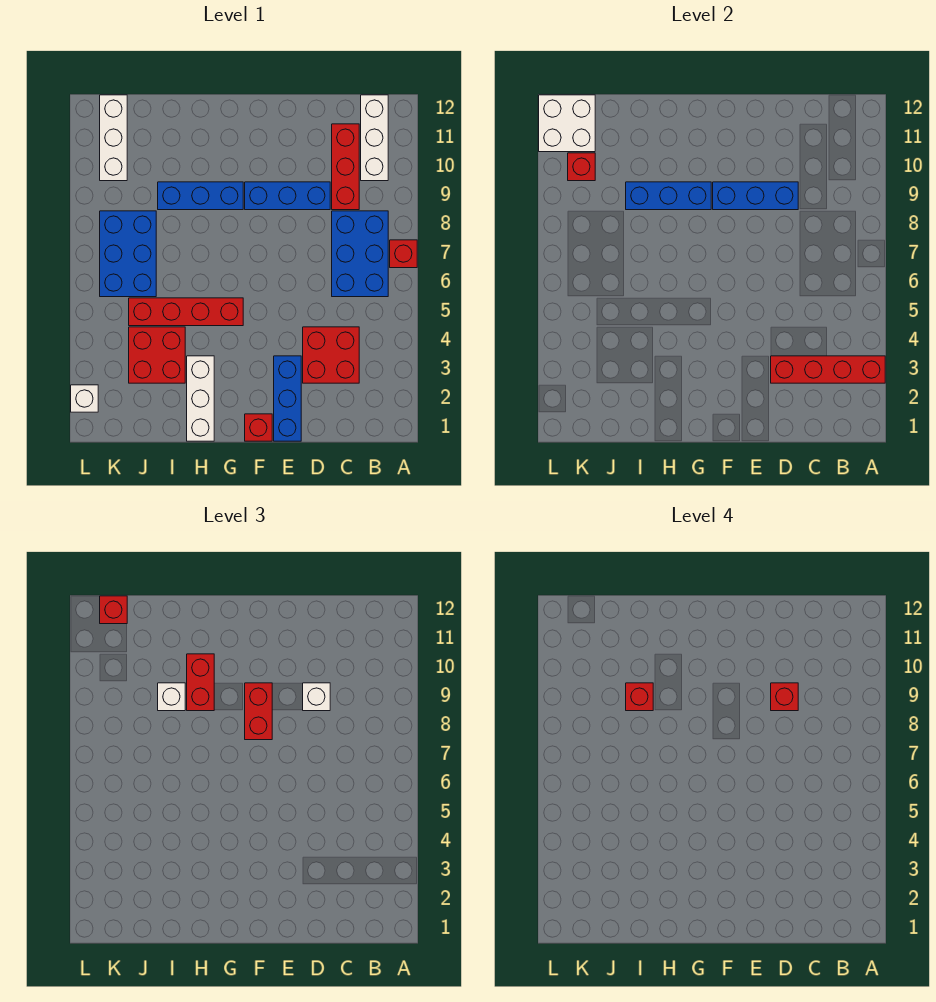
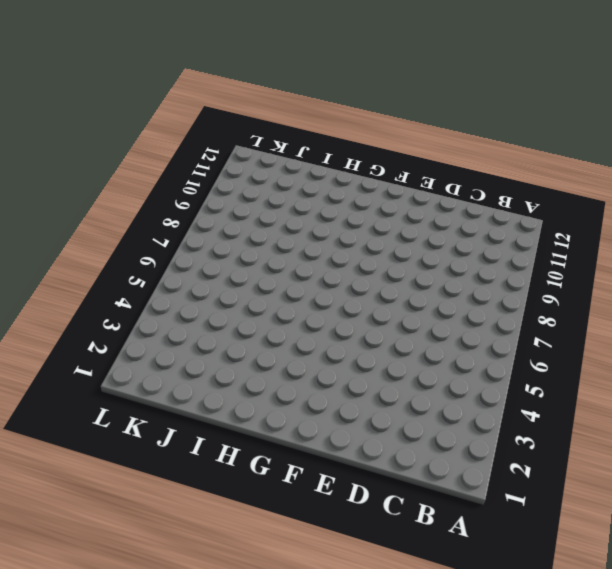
none -> red brick A7 level 1
none -> blue brick B6:C8 level 1
none -> white brick B10:B12 level 1

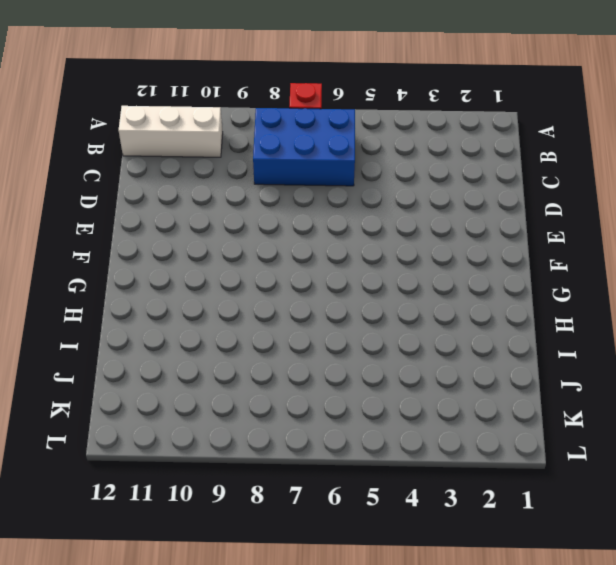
none -> red brick C3:D4 level 1
none -> red brick C9:C11 level 1
none -> blue brick D9:F9 level 1

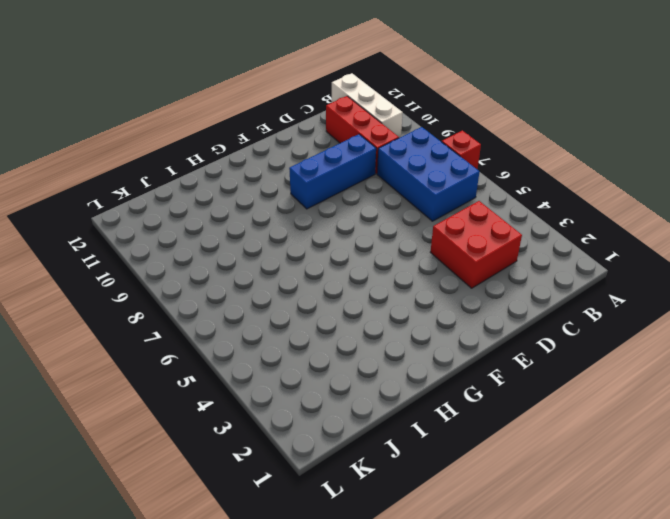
none -> blue brick E1:E3 level 1
none -> red brick F1 level 1
none -> red brick G5:J5 level 1

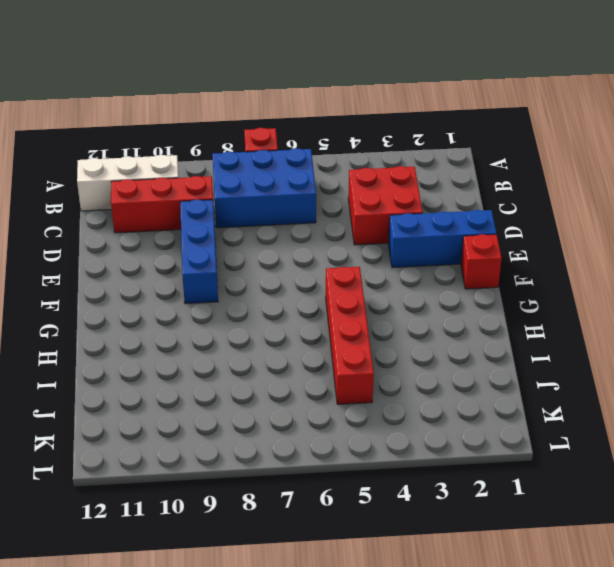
none -> blue brick G9:I9 level 1
none -> white brick H1:H3 level 1
none -> red brick I3:J4 level 1

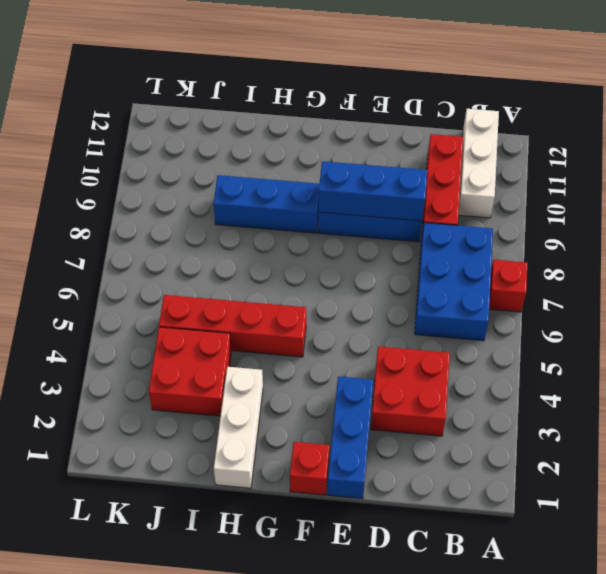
none -> blue brick J6:K8 level 1
none -> white brick K10:K12 level 1
none -> white brick L2 level 1

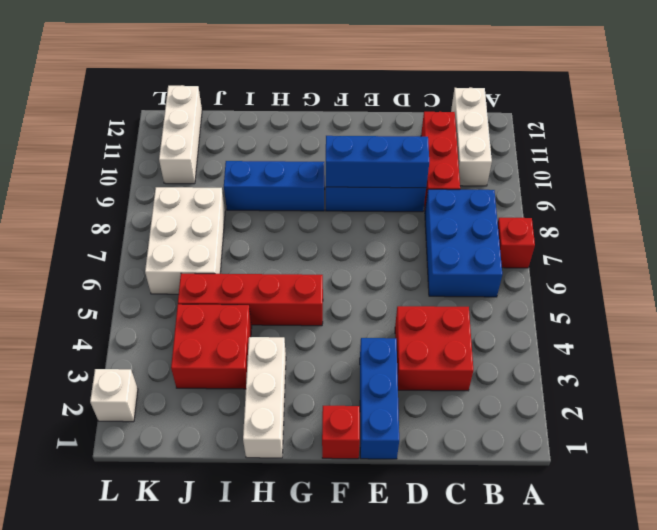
white brick J6:K8 level 1 -> blue brick J6:K8 level 1
none -> red brick A3:D3 level 2
none -> blue brick G9:I9 level 2
none -> red brick K10 level 2

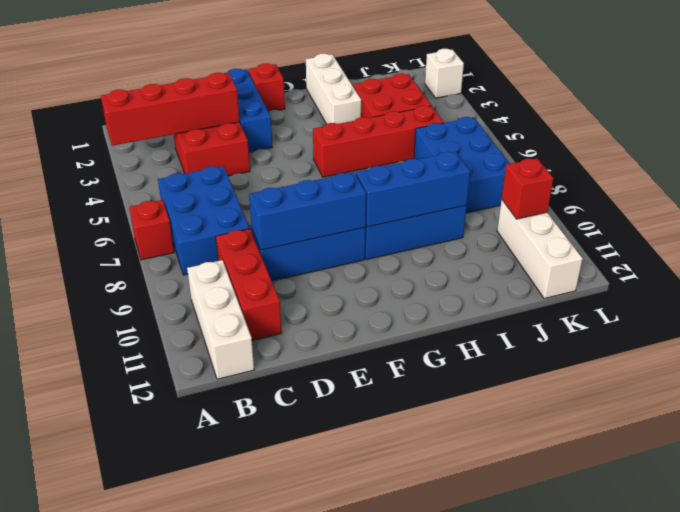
none -> white brick K11:L12 level 2
none -> white brick D9 level 3
none -> red brick F8:F9 level 3

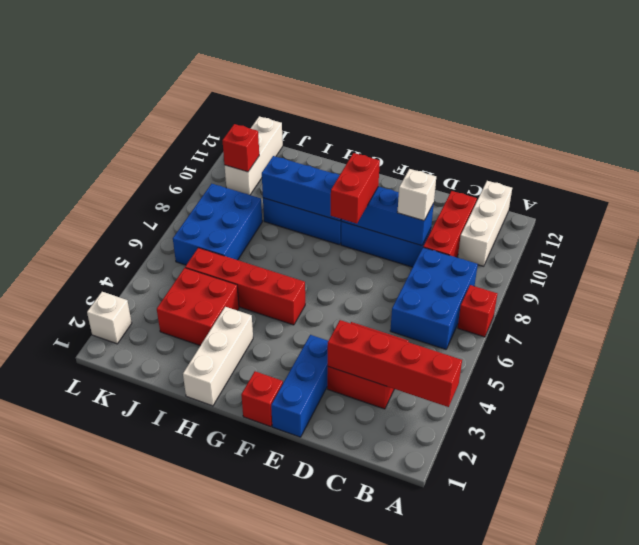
none -> white brick K11:L12 level 2
none -> red brick H9:H10 level 3
none -> white brick I9 level 3

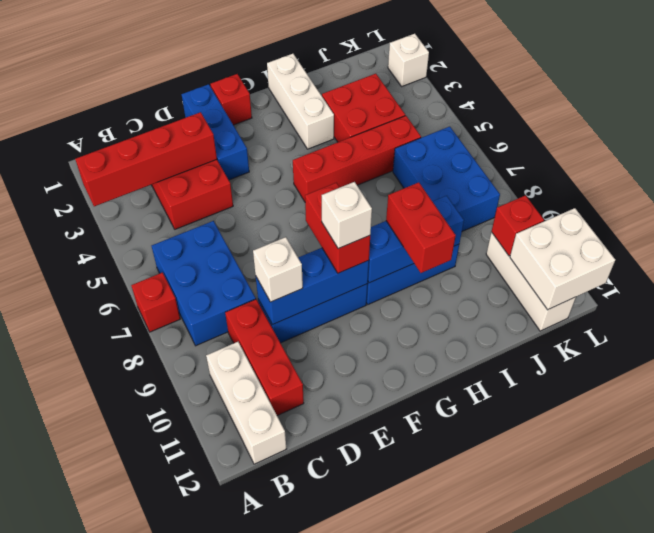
white brick F9 level 4 -> white brick I9 level 3
none -> red brick K12 level 3
none -> red brick D9 level 4
none -> red brick I9 level 4

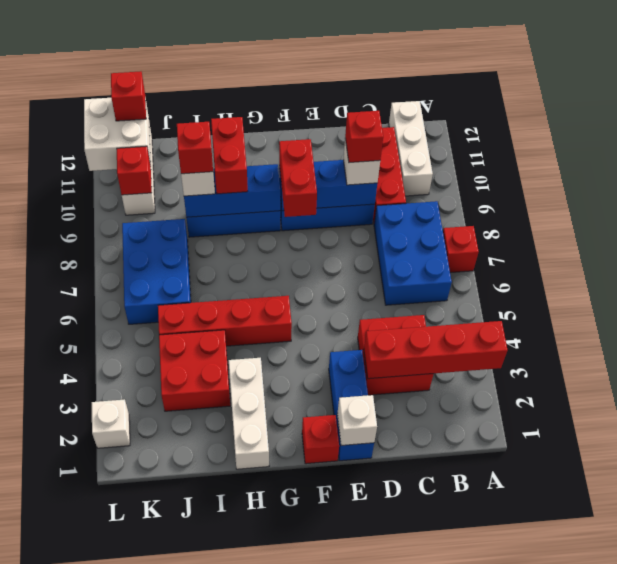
white brick E1 level 2 -> none

